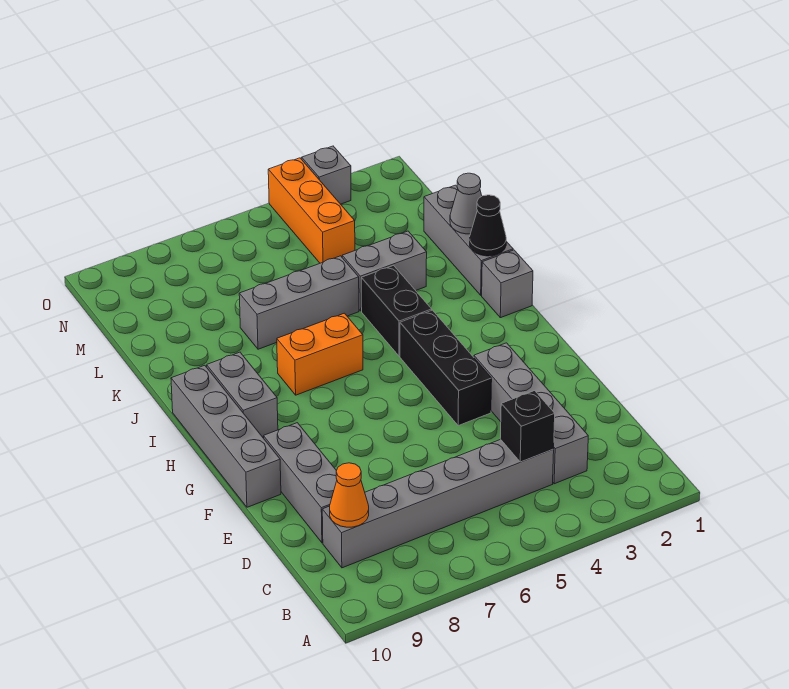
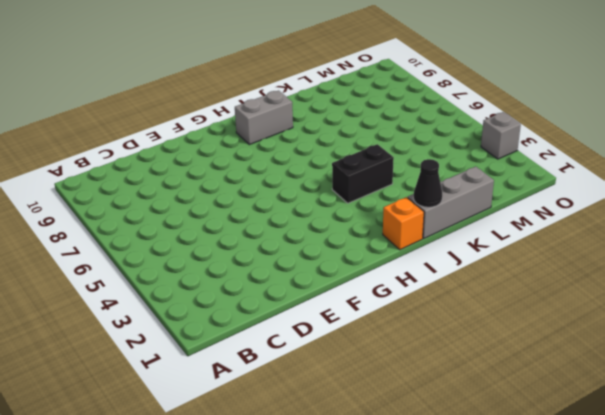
orange brick I1 level 1 -> grey brick I1 level 1
none -> grey brick C3:F3 level 1
none -> grey brick C4:C9 level 1
none -> grey brick D9:F9 level 1

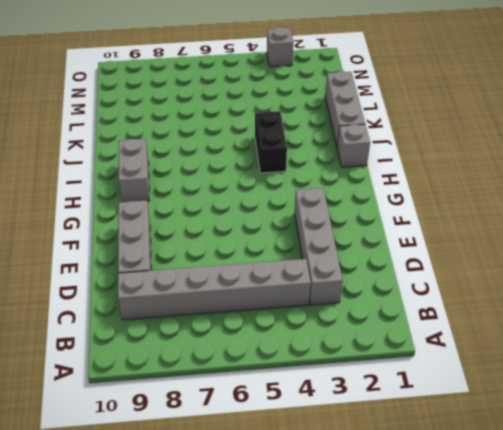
none -> black brick F4:H4 level 1
none -> grey brick F10:I10 level 1
none -> orange brick I6:I7 level 1

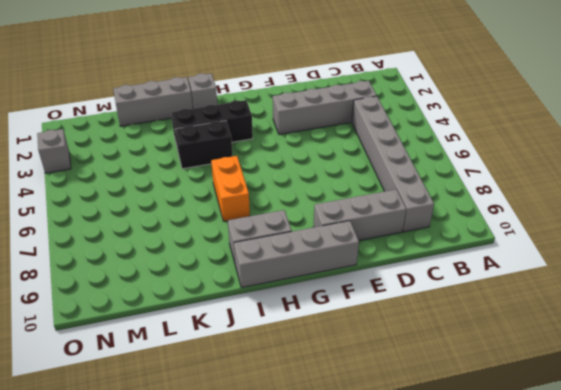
black brick H3:J3 level 1 -> black brick F4:H4 level 1
none -> grey brick K3:K4 level 1
none -> grey brick K5:K7 level 1
none -> orange brick M4:O4 level 1

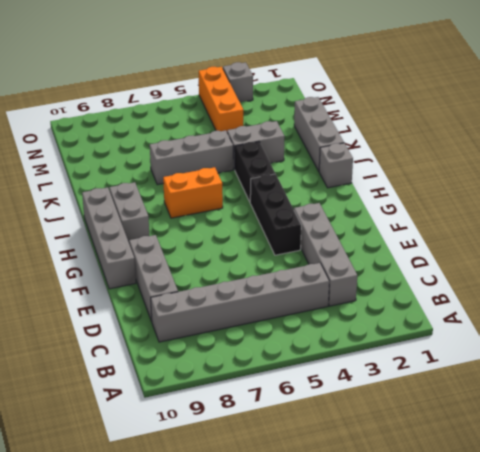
none -> black brick C4 level 2
none -> orange cone C9 level 2
none -> black cone J1 level 2

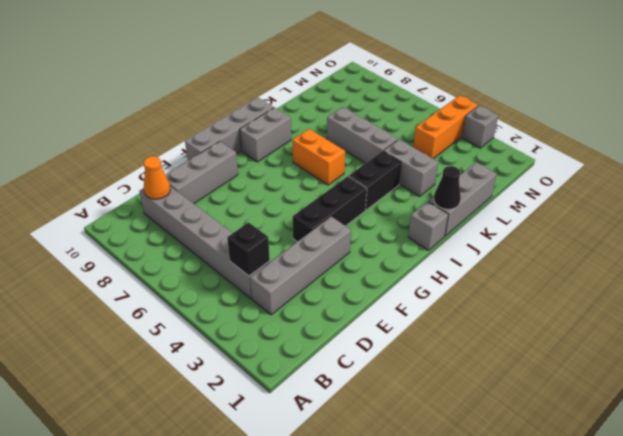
none -> grey cone K1 level 2

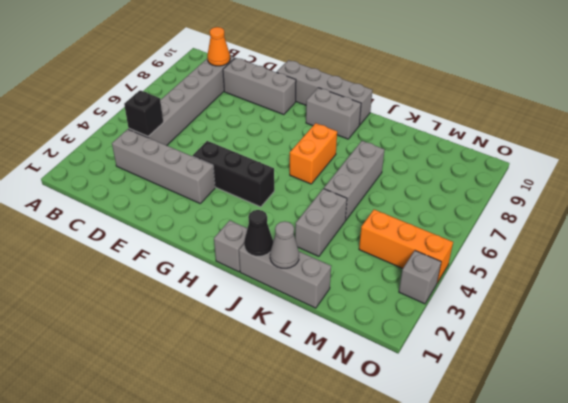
none -> black brick I4:J4 level 1

